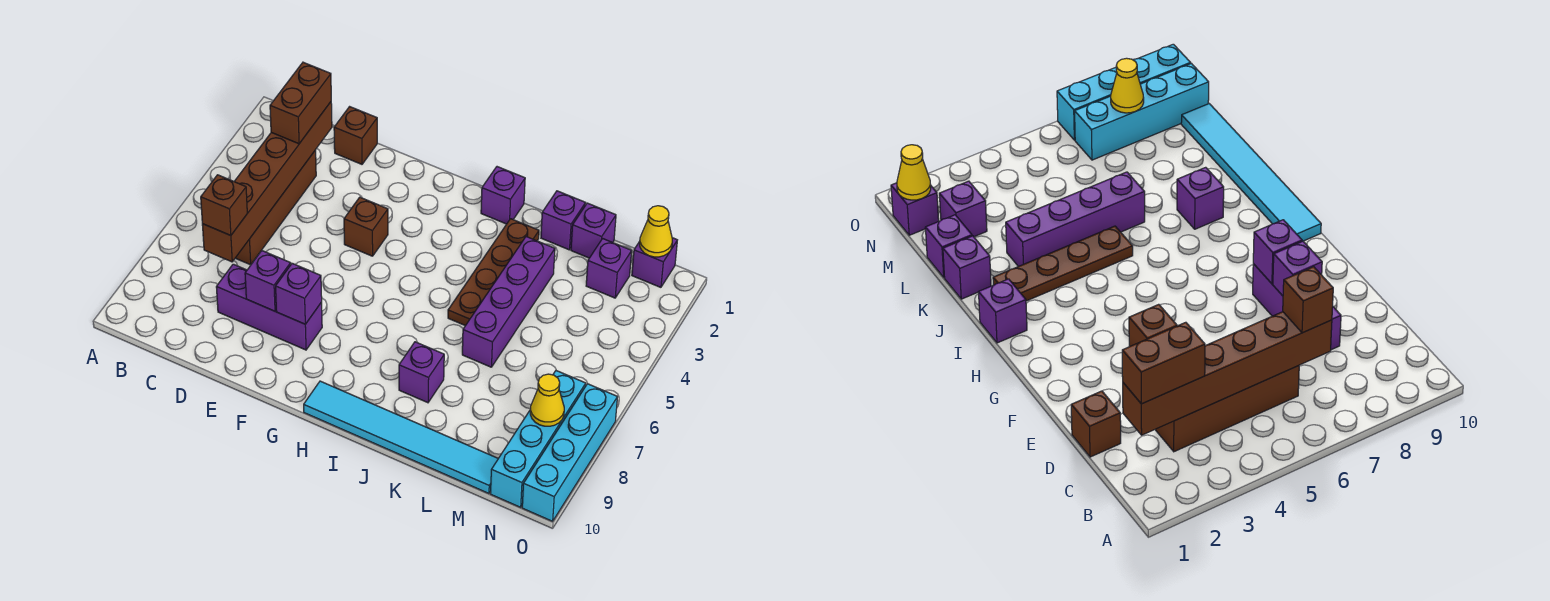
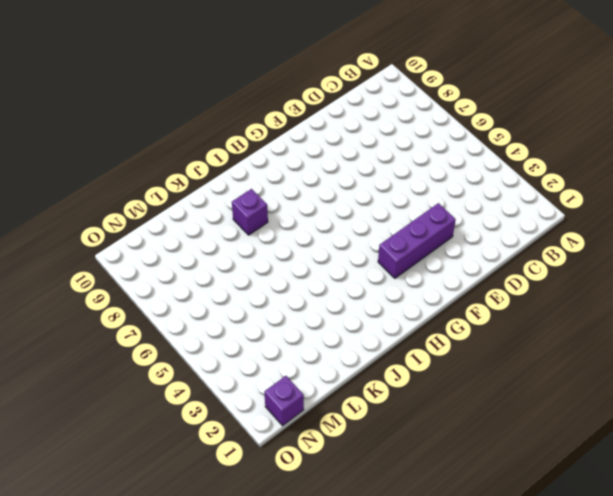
purple brick E3:G3 level 1 -> purple brick D8:F8 level 1
none -> brown brick C3:C6 level 1
none -> brown brick D1 level 1
none -> brown brick F4 level 1

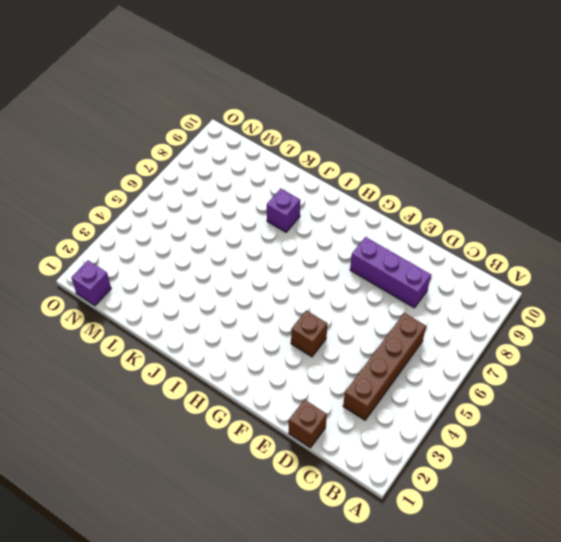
none -> cyan tile H10:M10 level 1
none -> purple brick I1 level 1
none -> brown plate J2:J5 level 1

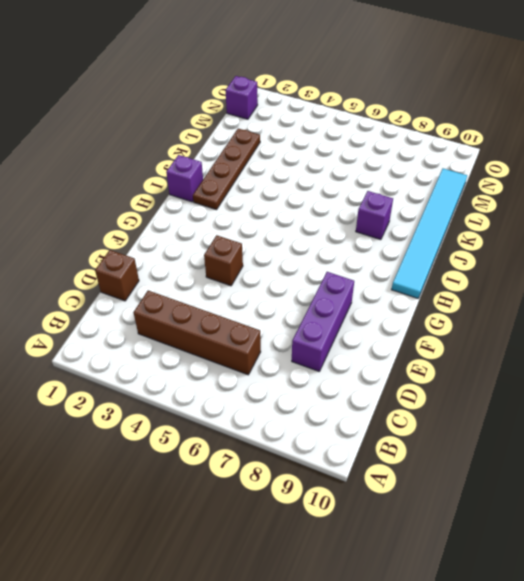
brown plate I2:L2 level 1 -> brown plate J2:J5 level 1
none -> purple brick K1 level 1
none -> purple brick K3:K6 level 1
none -> purple brick L1 level 1

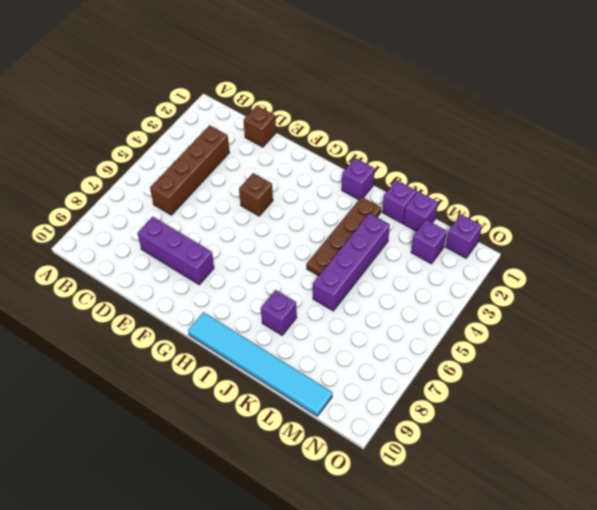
none -> cyan brick N7:N10 level 1
none -> cyan brick O7:O10 level 1
none -> brown brick C2:C7 level 2

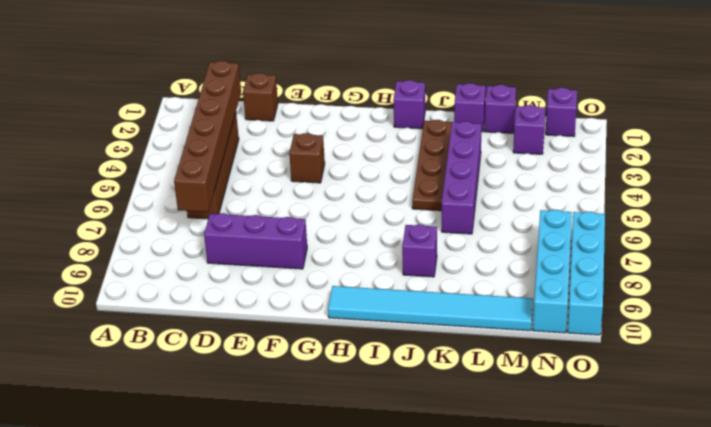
none -> purple brick E8 level 2
none -> purple brick F8 level 2
none -> yellow cone N1 level 2

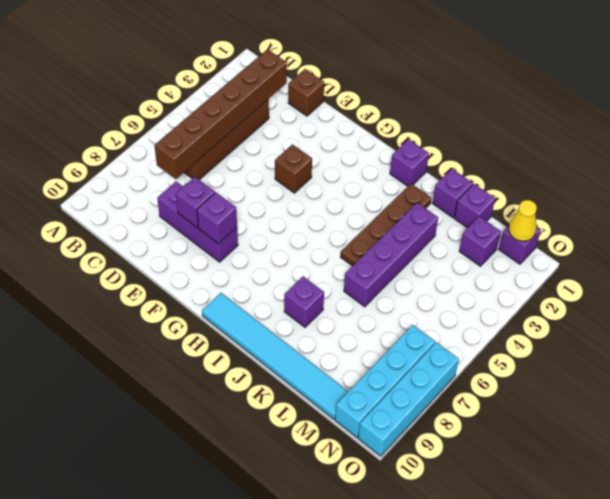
none -> yellow cone N8 level 2
none -> brown brick C2:C3 level 3
none -> brown brick C7 level 3

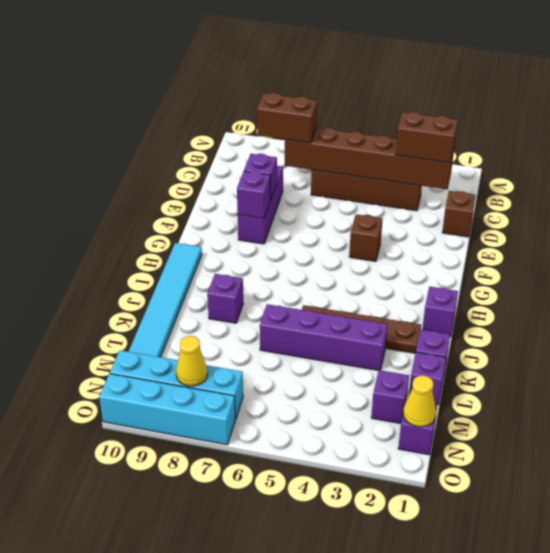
brown brick C7:C8 level 3 -> brown brick C7 level 3

